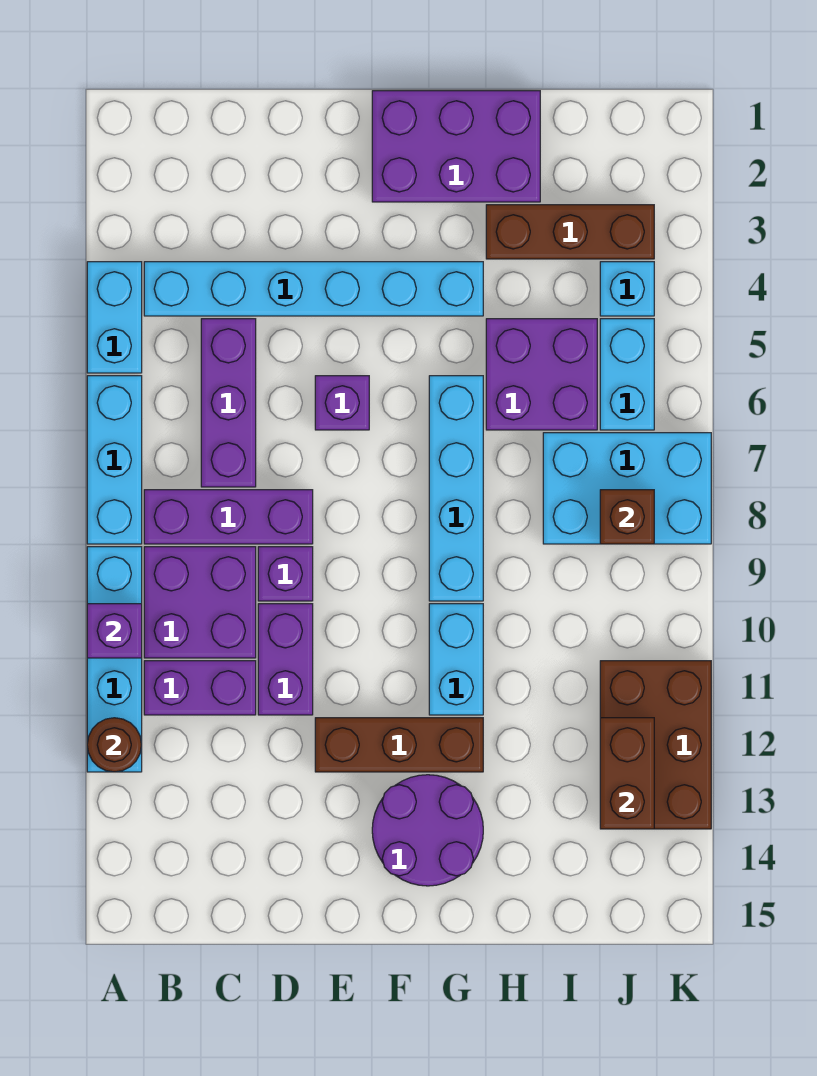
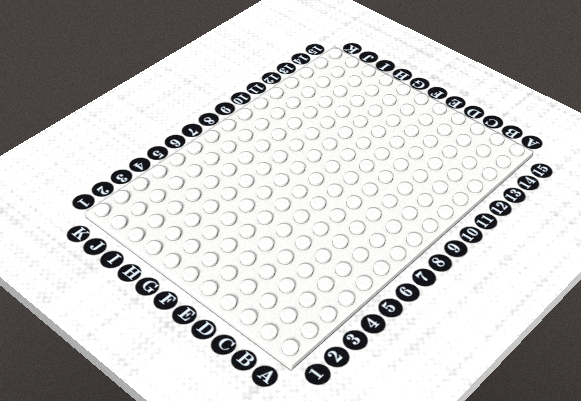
none -> cyan brick A4:A5 level 1
none -> cyan brick A6:A8 level 1
none -> cyan brick A9:A12 level 1

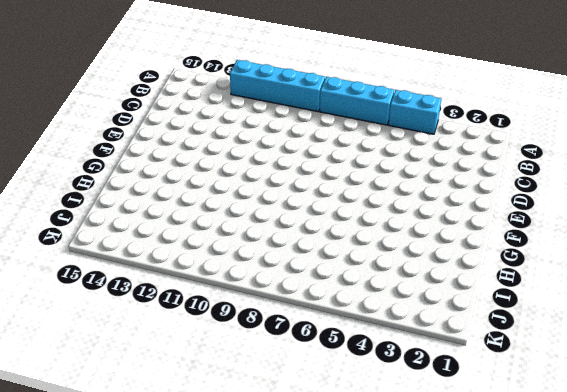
none -> cyan brick B4:G4 level 1
none -> purple brick B8:D8 level 1
none -> purple brick B9:C10 level 1

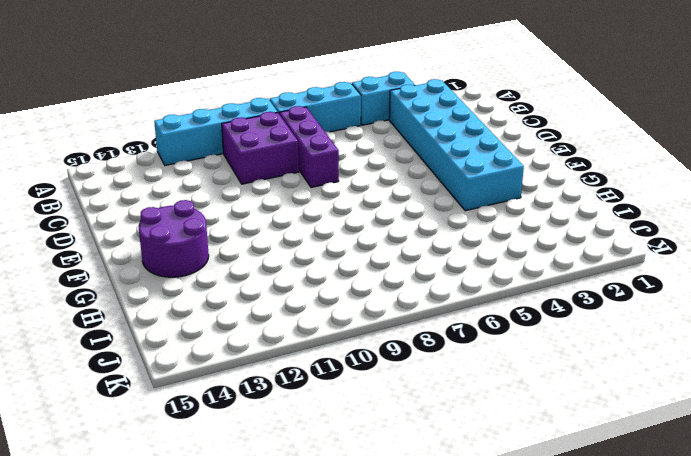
cyan brick B3:G4 level 1 -> cyan brick B4:G4 level 1
none -> purple brick B11:C11 level 1
none -> purple brick C5:C7 level 1
none -> purple brick D9 level 1

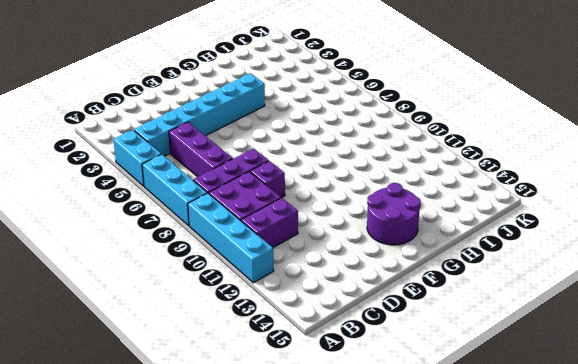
none -> purple brick D10:D11 level 1
none -> purple brick E6 level 1
none -> brown brick E12:G12 level 1

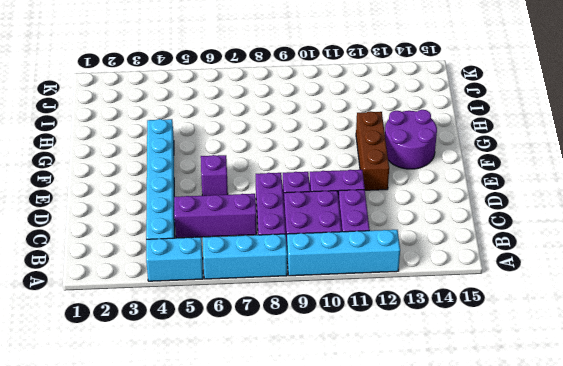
none -> purple brick F1:H2 level 1
none -> cyan brick G6:G9 level 1
none -> cyan brick G10:G11 level 1

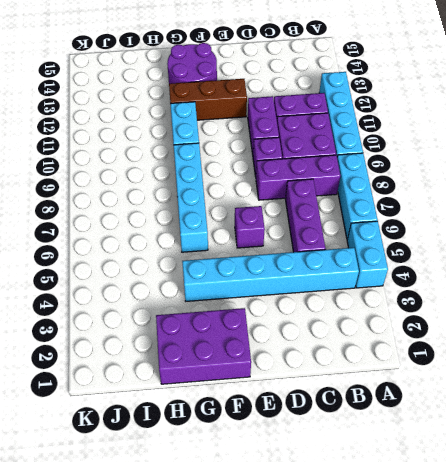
none -> brown brick H3:J3 level 1
none -> purple brick H5:I6 level 1
none -> cyan brick I7:K8 level 1

